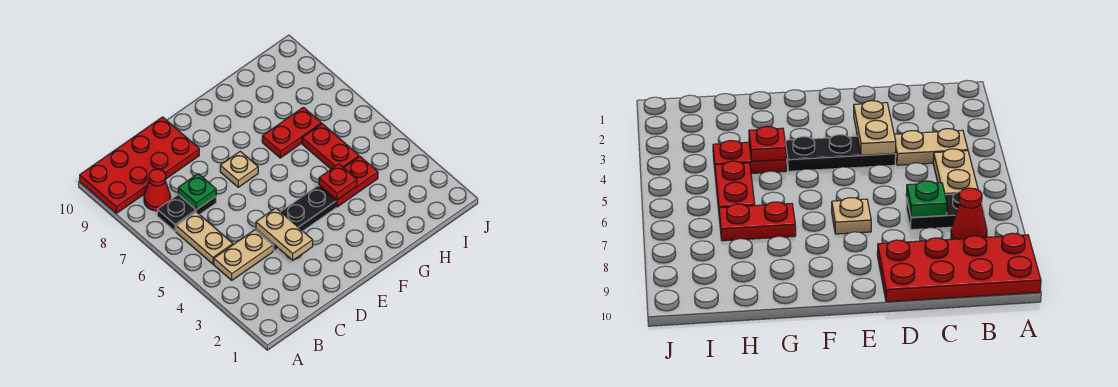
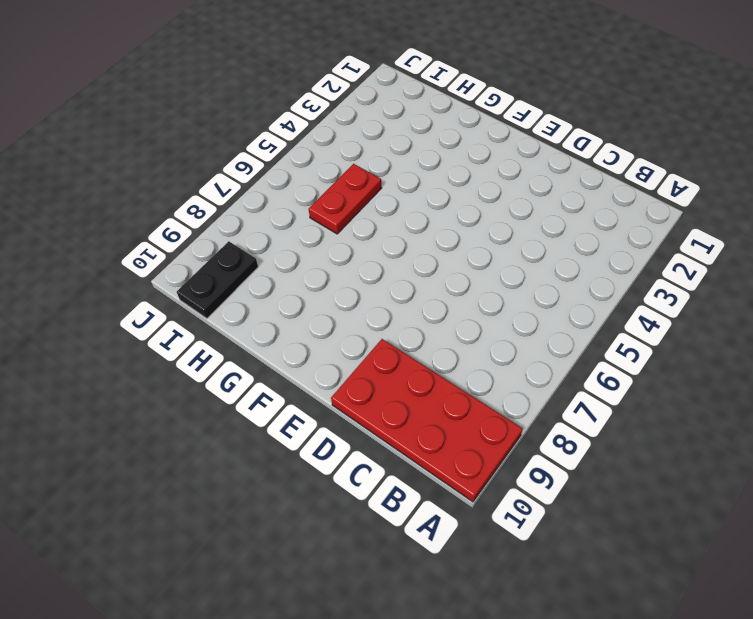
black plate I9:I10 level 1 -> black plate B7:C7 level 1
none -> tan plate B4:C4 level 1
none -> tan plate B5:B6 level 1
none -> red cone B8 level 1

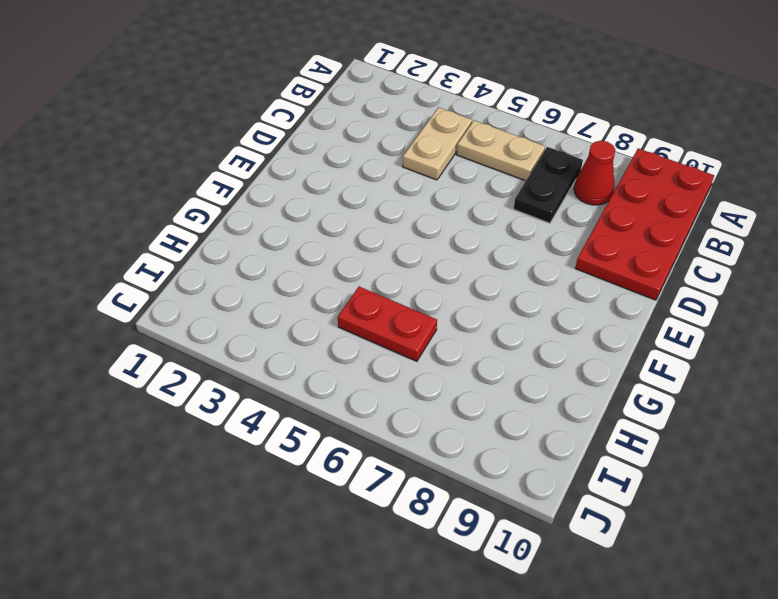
none -> black plate D4:F4 level 1
none -> tan plate E7 level 1
none -> red plate G4:H4 level 1

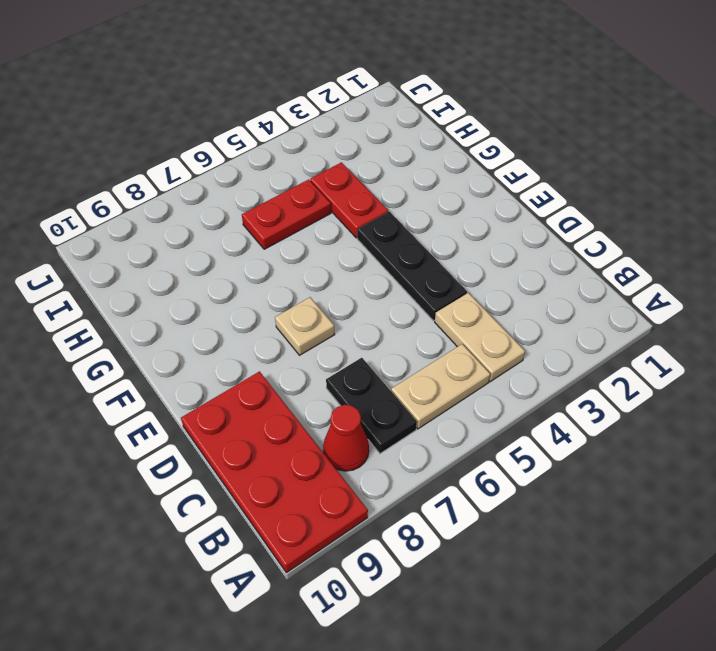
none -> red plate G7:H7 level 1
none -> green plate C7 level 2
none -> tan plate D3:D4 level 2

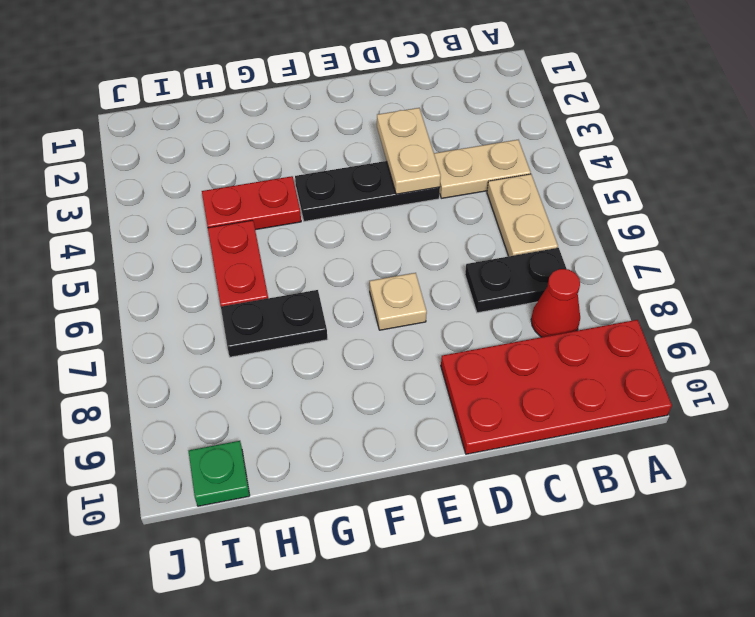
black plate G7:H7 level 1 -> red plate G7:H7 level 1
green plate I10 level 1 -> green plate C7 level 2
none -> red plate G4 level 2

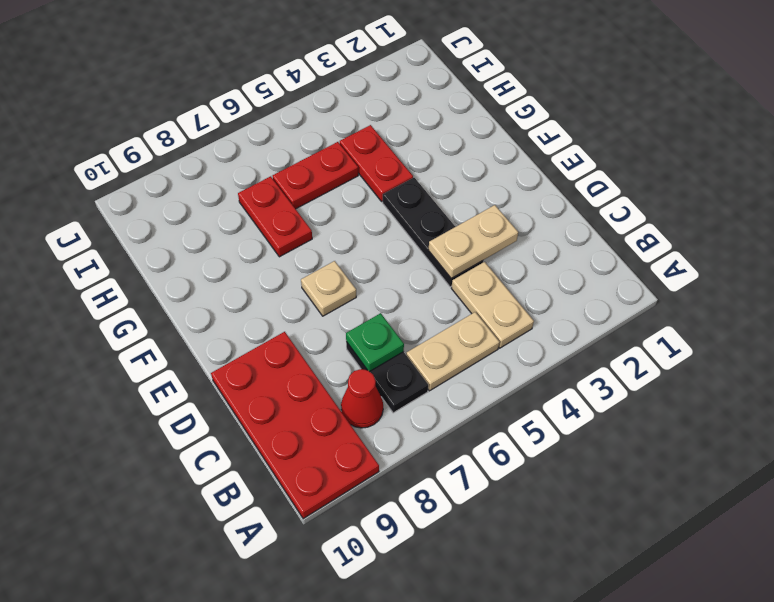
none -> red plate G4 level 2

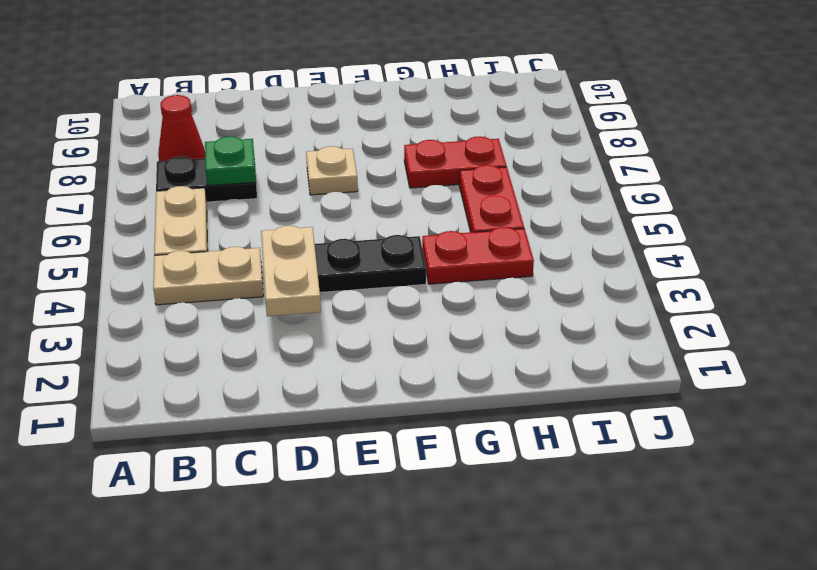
none -> red plate A9:D10 level 1
none -> red plate G4 level 2

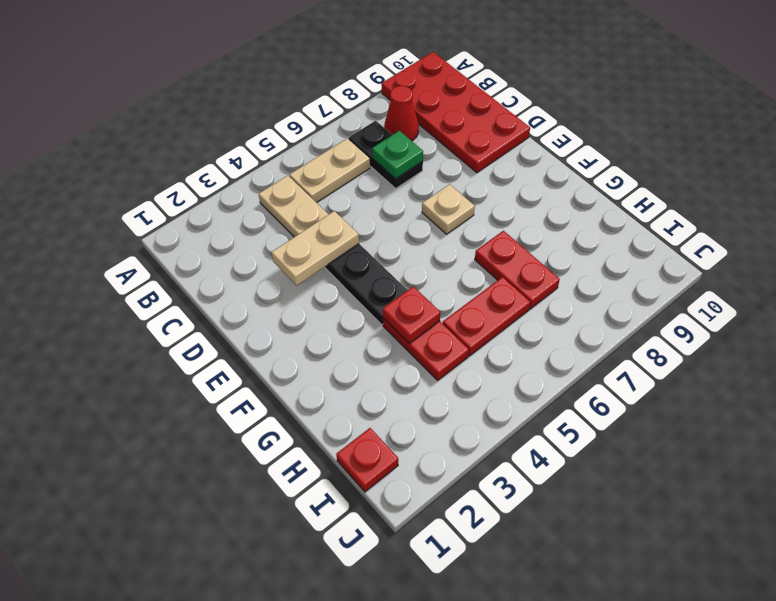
red plate I1 level 1 -> none

